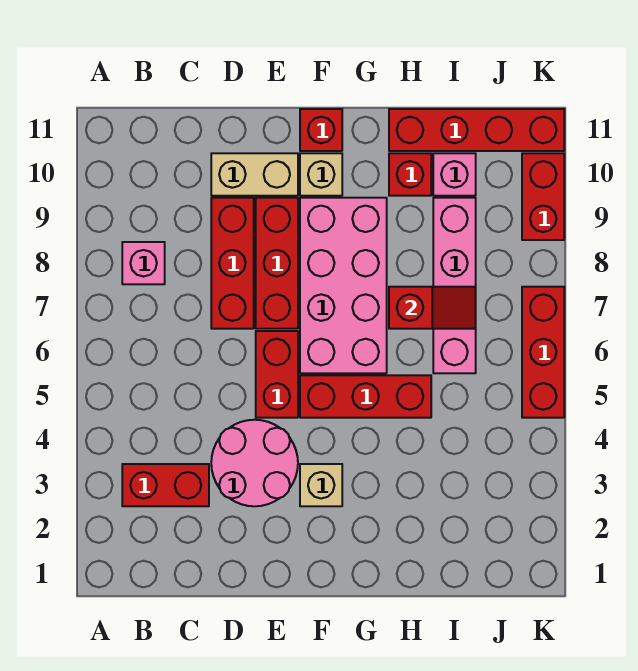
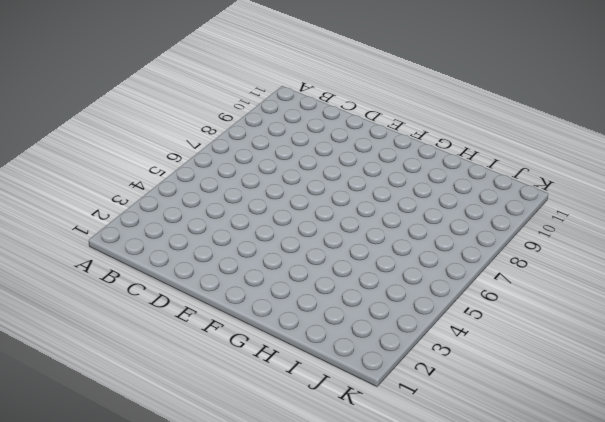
none -> red brick B3:C3 level 1
none -> pink brick B8 level 1
none -> pink round brick D3:E4 level 1

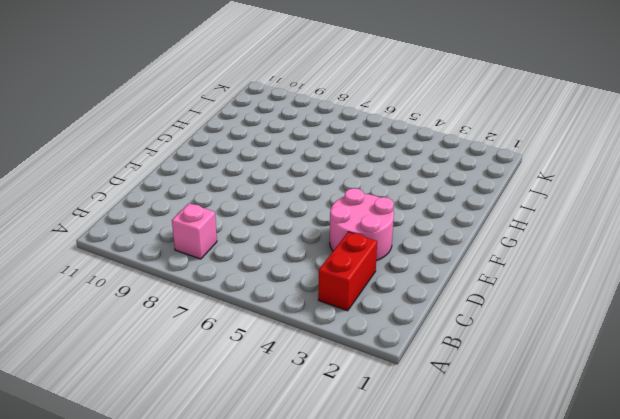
none -> red brick D7:D9 level 1
none -> tan brick D10:E10 level 1
none -> red brick E5:E6 level 1

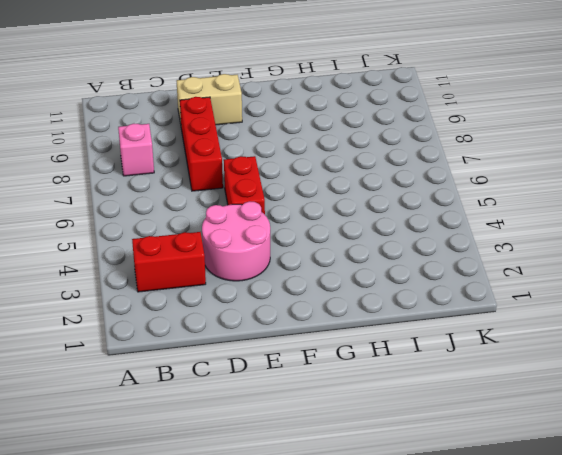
none -> red brick E7:E9 level 1
none -> tan brick F3 level 1
none -> red brick F5:H5 level 1

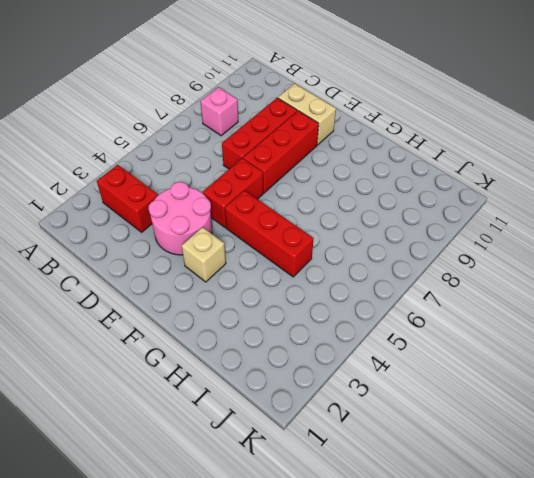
none -> pink brick F6:G9 level 1
none -> tan brick F10 level 1
none -> red brick F11 level 1

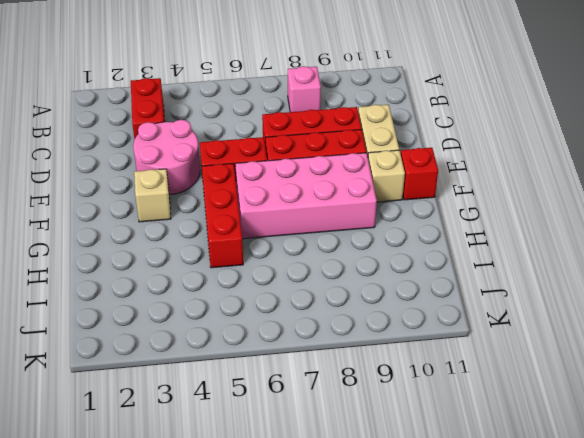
none -> red brick H10 level 1
none -> red brick H11:K11 level 1
none -> pink brick I6:I9 level 1

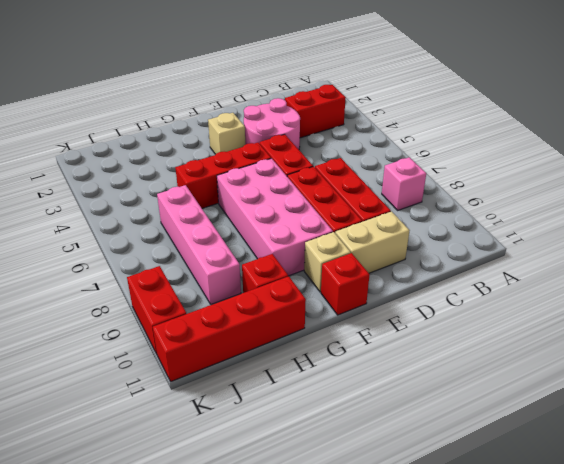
none -> pink brick I10 level 1
none -> red brick K5:K7 level 1
none -> red slope H7:I7 level 2 top H

